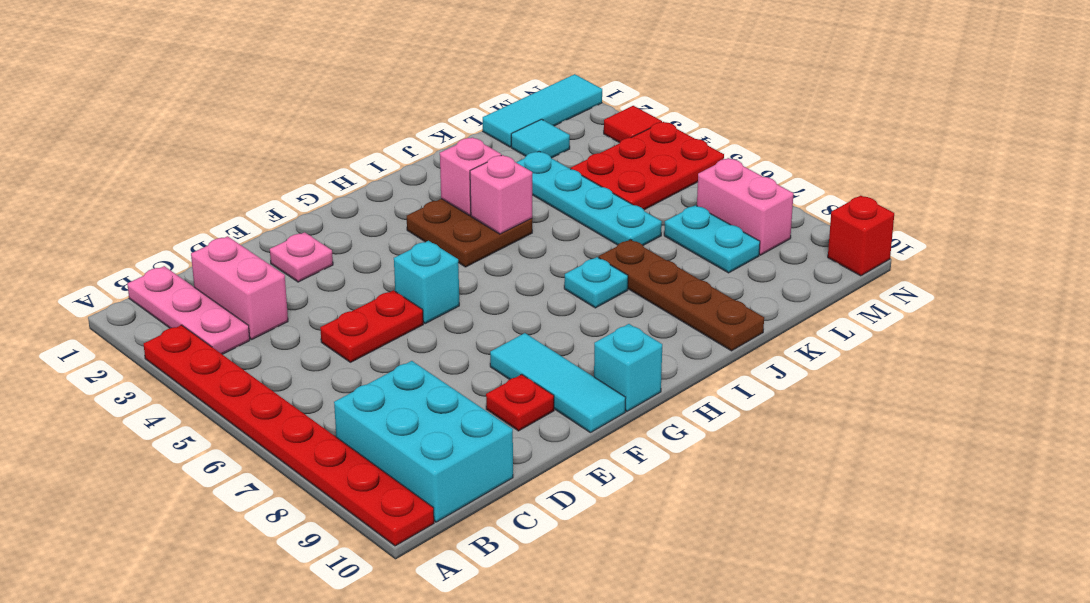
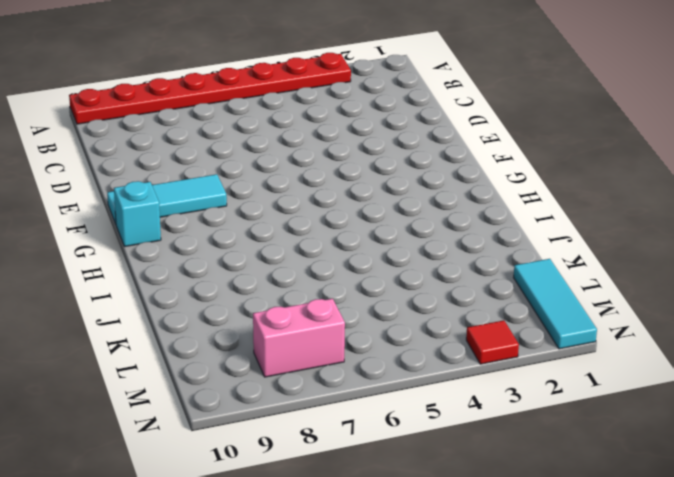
none -> pink plate B1:B3 level 1
none -> cyan brick B8:C10 level 1
none -> pink brick C2:C3 level 1

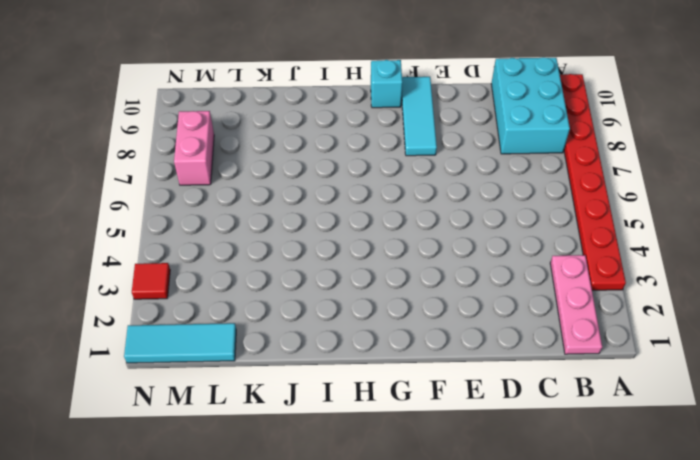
none -> pink brick C2:C3 level 1
none -> red plate D5:E5 level 1
none -> pink plate E2 level 1

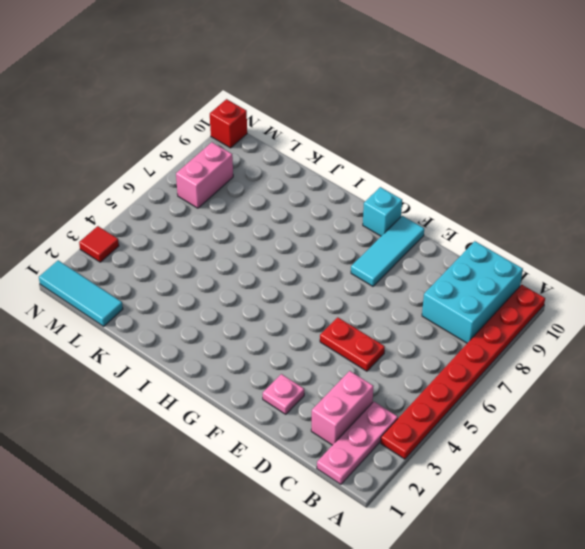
none -> red plate E9 level 1
none -> cyan brick F5 level 1
none -> brown plate H3:I4 level 1

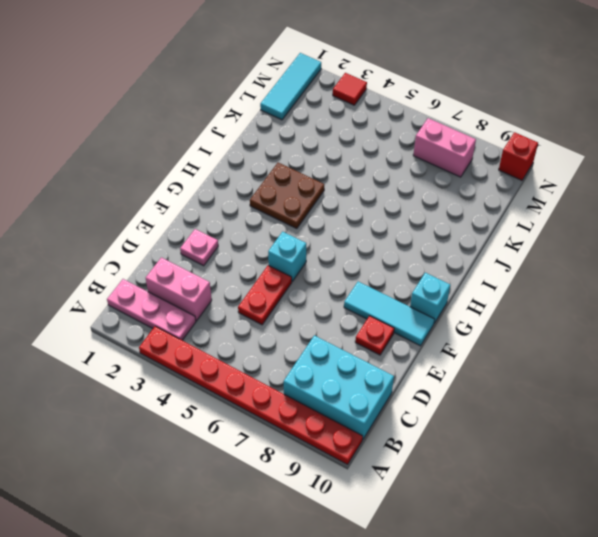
none -> cyan plate I7 level 1
none -> brown plate J7:J10 level 1
none -> cyan plate K3:K6 level 1

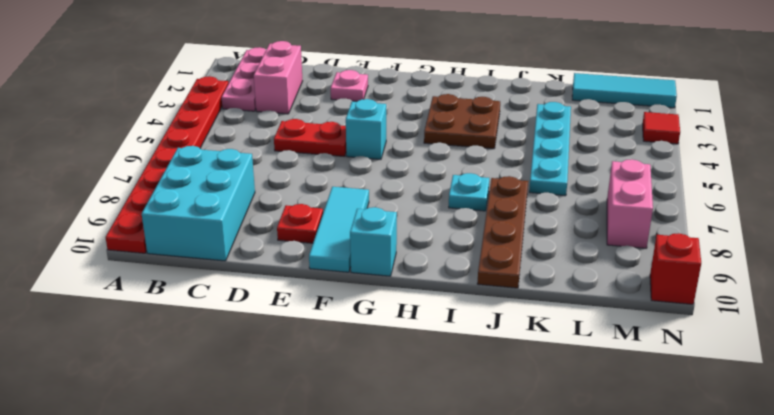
none -> cyan tile L2 level 1
none -> red plate L4:N5 level 1
none -> cyan plate L7:L8 level 1

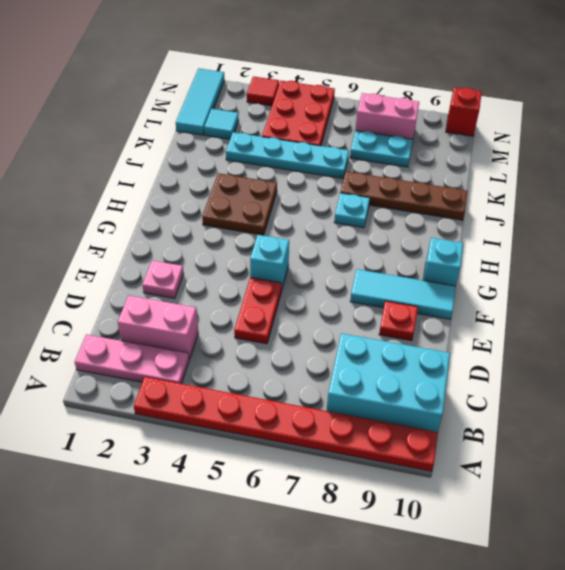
none -> pink brick I3 level 2
none -> pink brick I4 level 2

